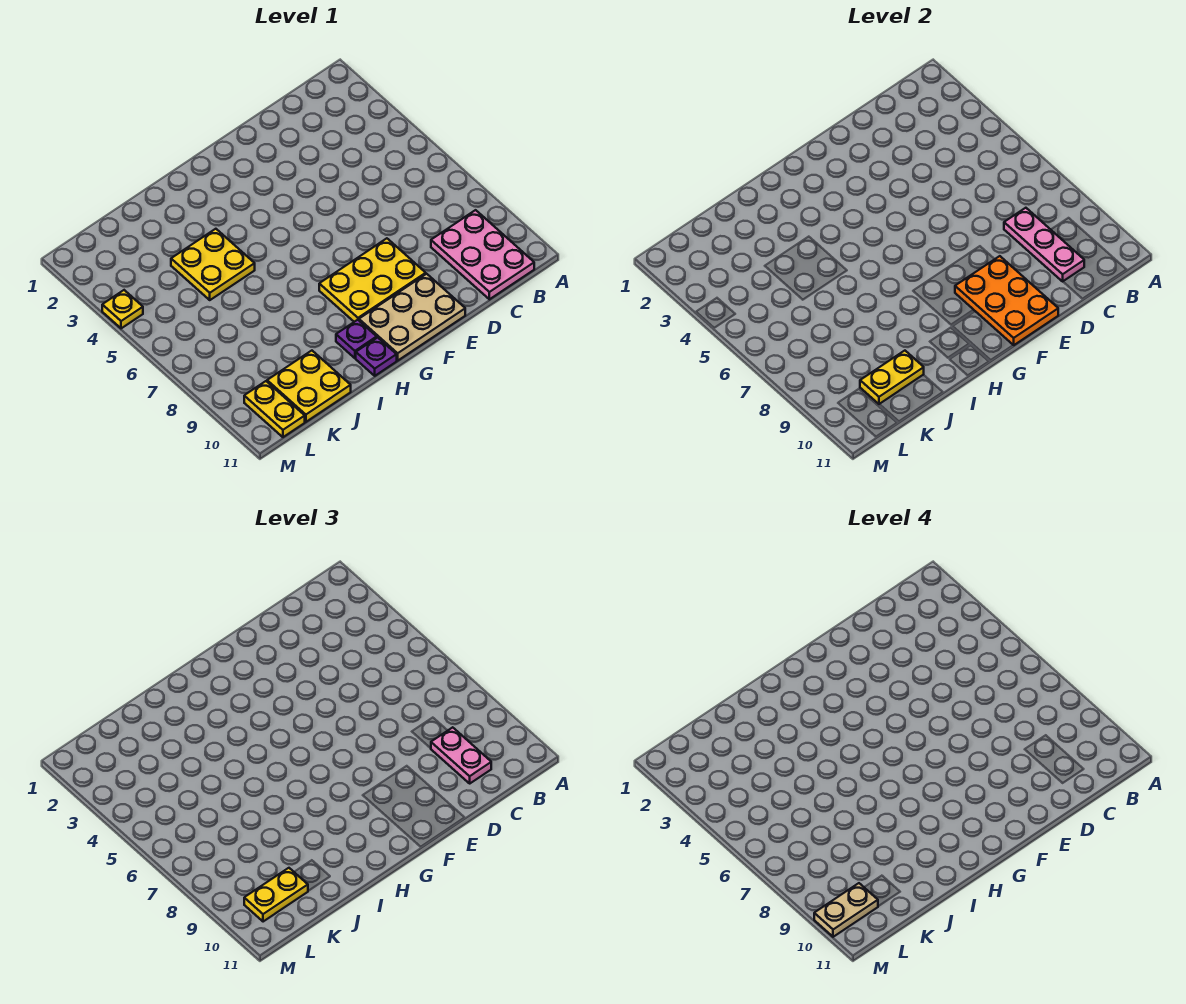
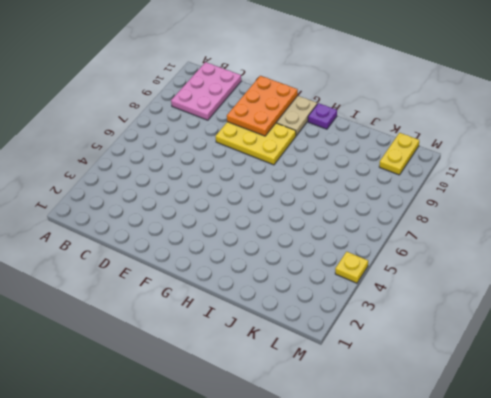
none -> purple plate H10 level 1
none -> yellow plate I4:J5 level 1
none -> yellow plate J10:K11 level 1

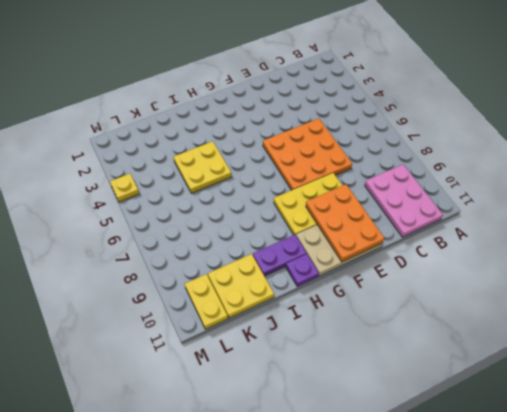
orange plate D5:F7 level 1 -> none
purple plate H10:I10 level 1 -> purple plate H10 level 1
none -> pink plate C8:C10 level 2
none -> yellow plate J10:K10 level 2
none -> pink plate C9:C10 level 3

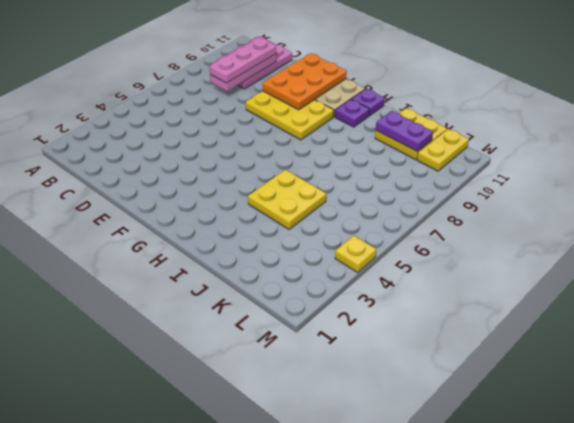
pink plate C8:C10 level 3 -> pink plate C9:C10 level 3
purple plate J10:K10 level 2 -> yellow plate J10:K10 level 2
none -> yellow plate K10:L10 level 3
none -> tan plate L10:M10 level 4

